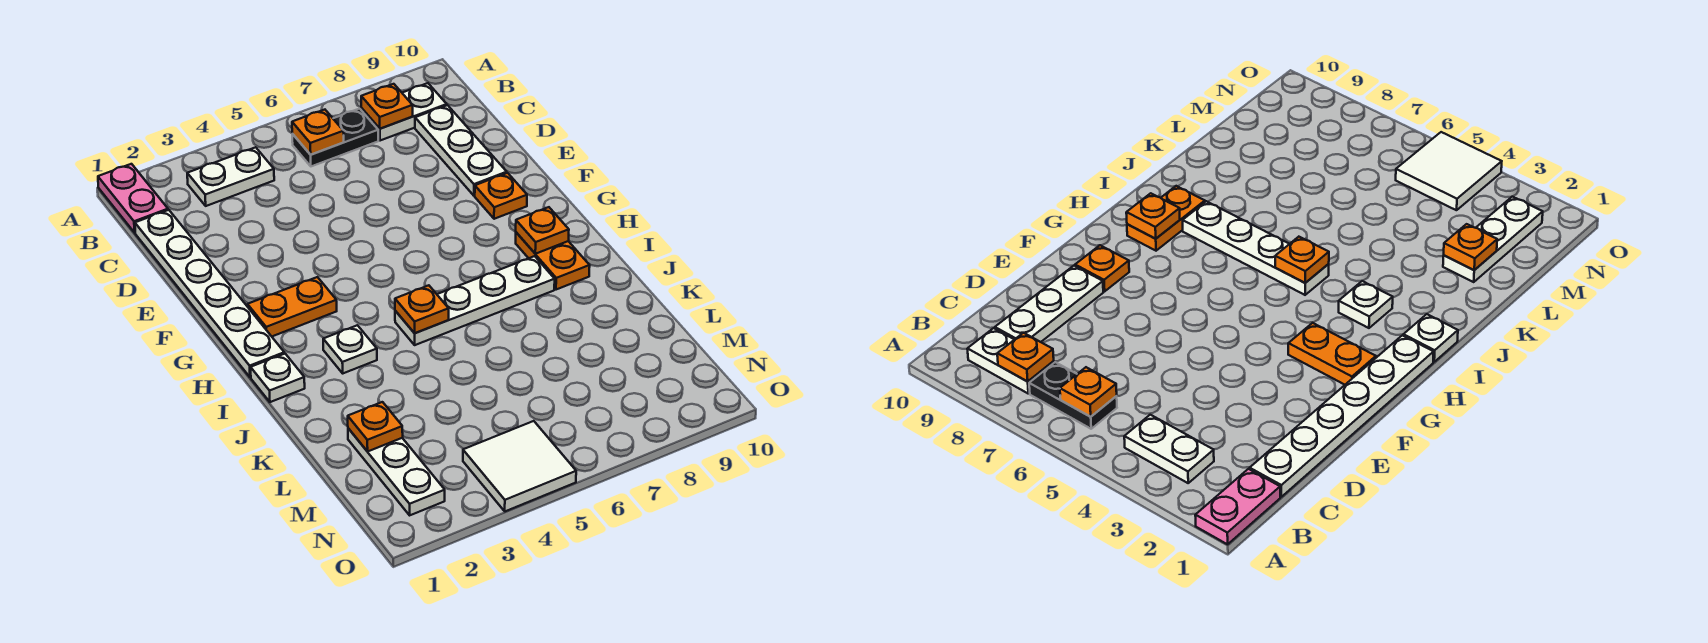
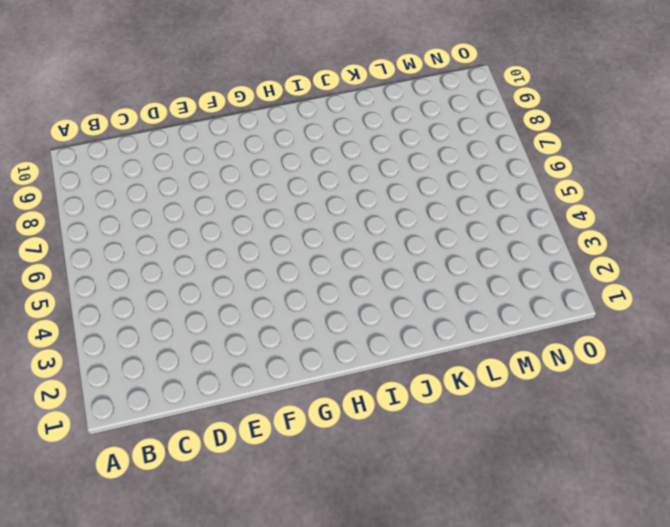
none -> pink plate A1:B1 level 1
none -> white plate B3:B4 level 1
none -> black plate B6:B7 level 1

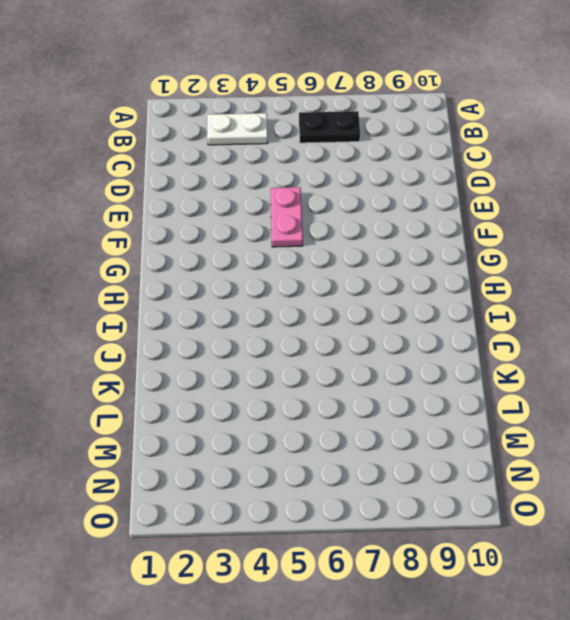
pink plate E5:F5 level 1 -> pink plate A1:B1 level 1
none -> white plate B8:B9 level 1
none -> white plate C1:H1 level 1
none -> white plate C9:E9 level 1

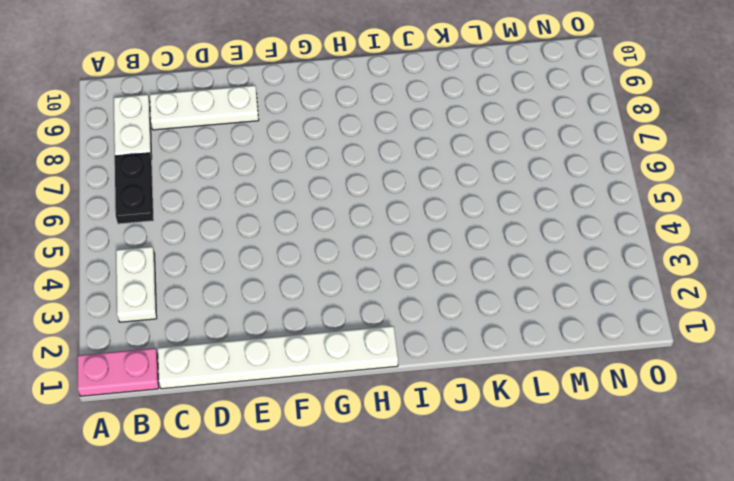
none -> orange plate F9 level 1
none -> orange plate G2:G3 level 1
none -> orange plate H9:I9 level 1

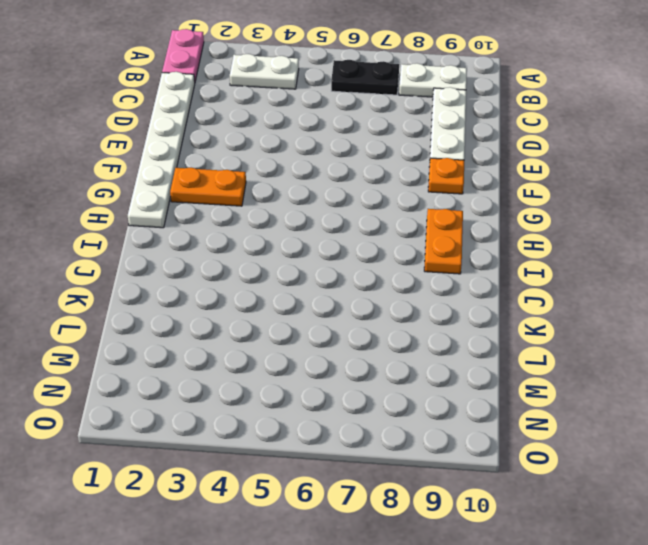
none -> white plate I1 level 1
none -> white plate I3 level 1
none -> white plate I5:I8 level 1

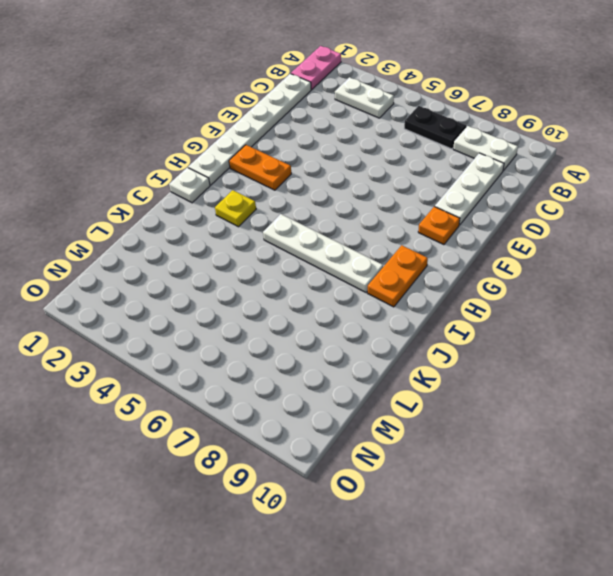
yellow plate I3 level 1 -> white plate I3 level 1
none -> white plate L2:N2 level 1
none -> white tile N4:O5 level 1
none -> orange plate B6 level 2

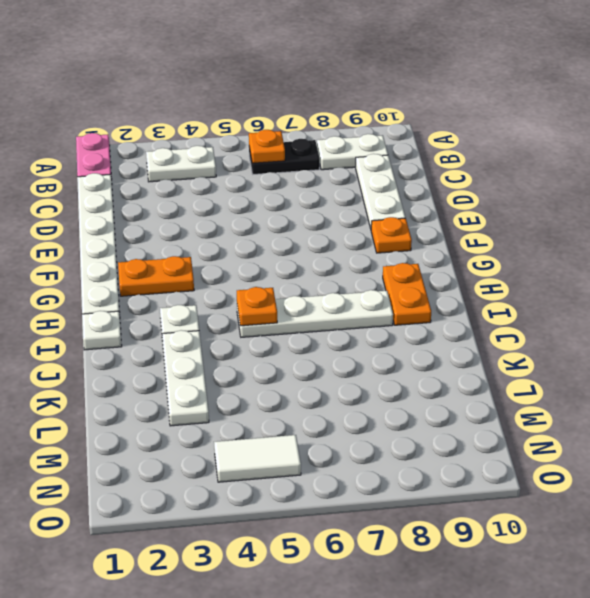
white plate J3:L3 level 1 -> white plate L2:N2 level 1
white tile N4:N5 level 1 -> white tile N4:O5 level 1
none -> orange plate B8 level 2
none -> orange plate H9 level 2
none -> orange plate L2 level 2

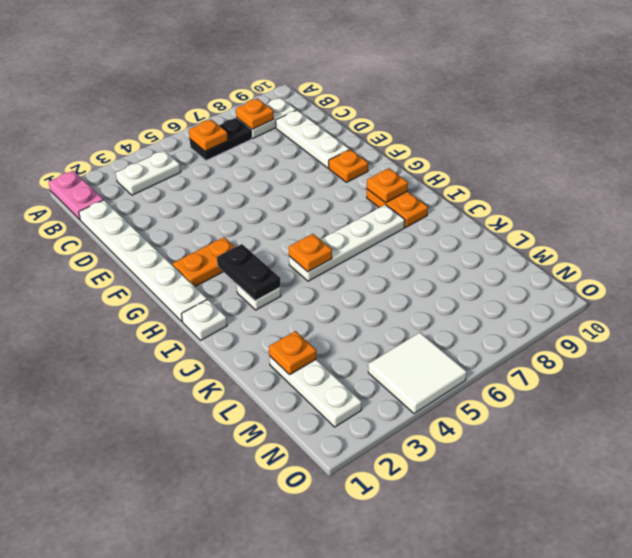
black plate H3:I3 level 2 -> none

